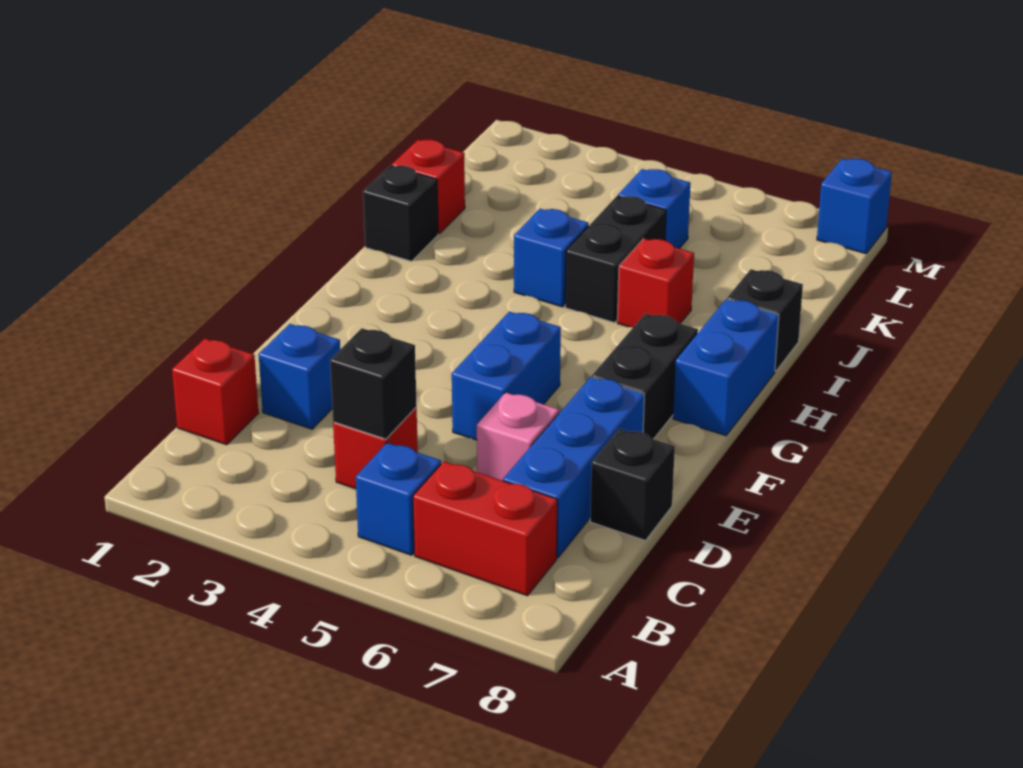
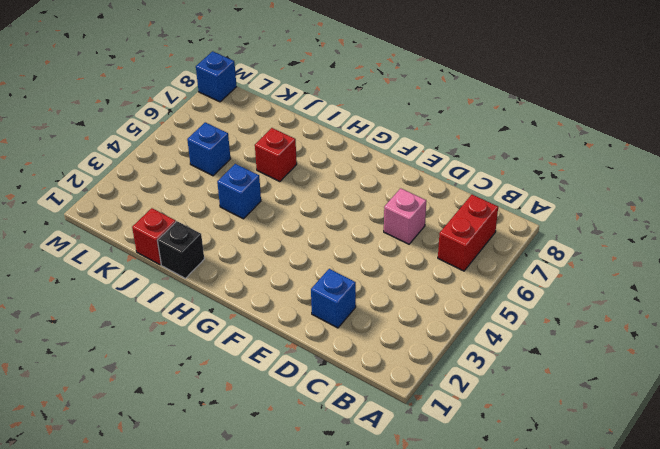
none -> blue brick B5 level 1
none -> red brick C1 level 1
none -> red brick C4 level 1

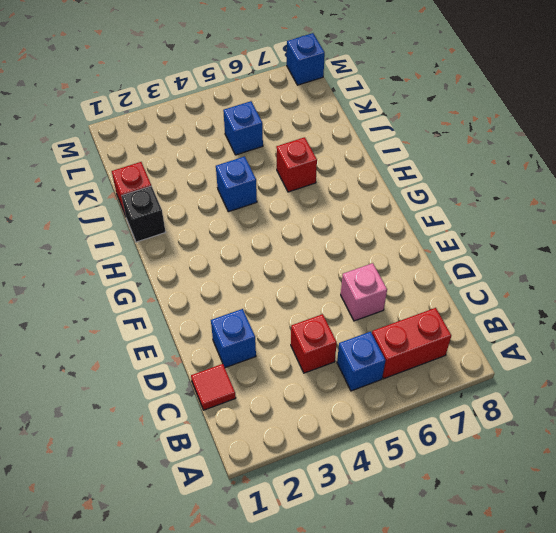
red tile C1 level 1 -> red brick C1 level 1
none -> blue brick C7:E7 level 1
none -> black brick D8 level 1
none -> blue brick E5:F5 level 1

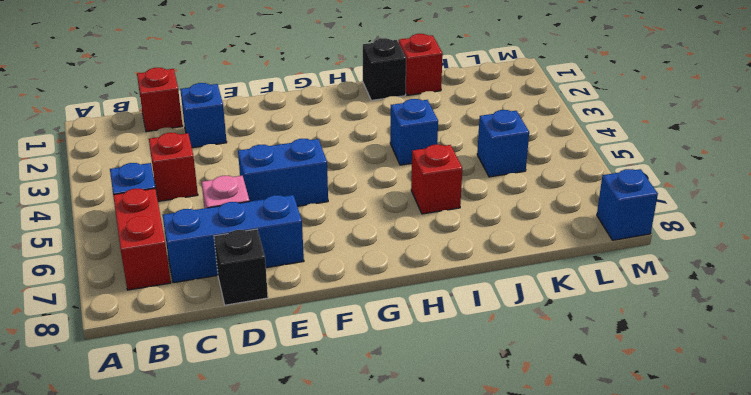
none -> black brick F7:G7 level 1
none -> blue brick G8:H8 level 1
none -> black brick I5:J5 level 1

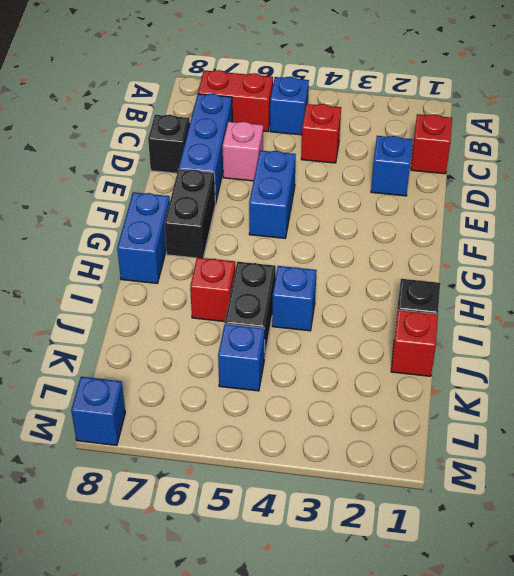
none -> black brick I8 level 1
none -> black brick C4 level 2

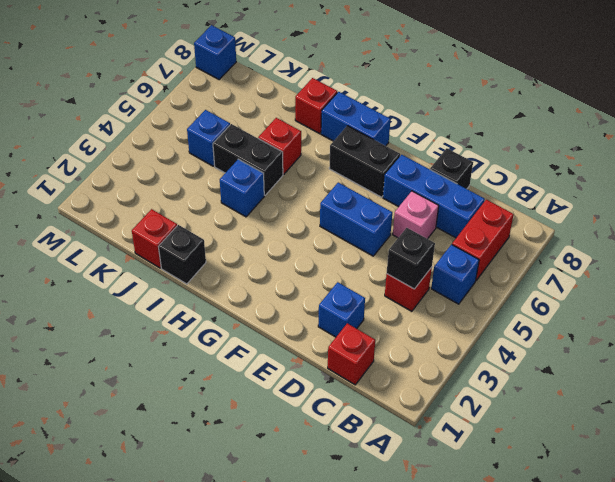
red brick I8 level 1 -> black brick I8 level 1

